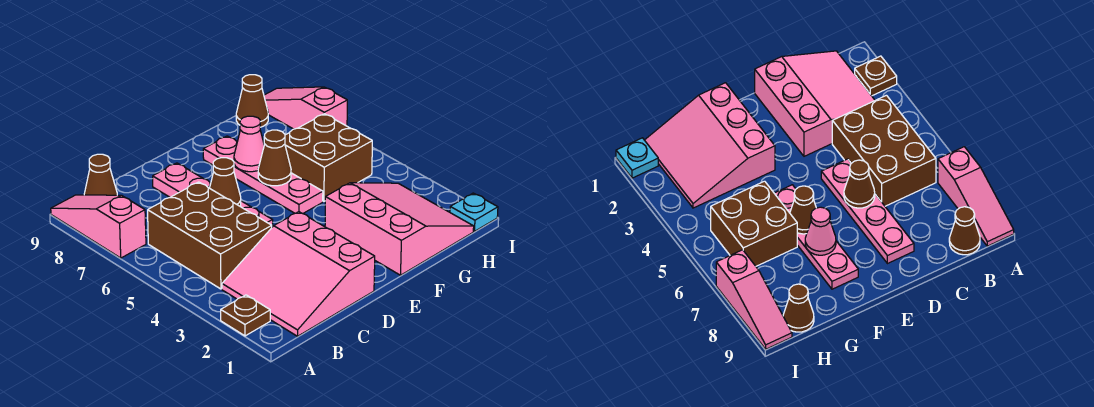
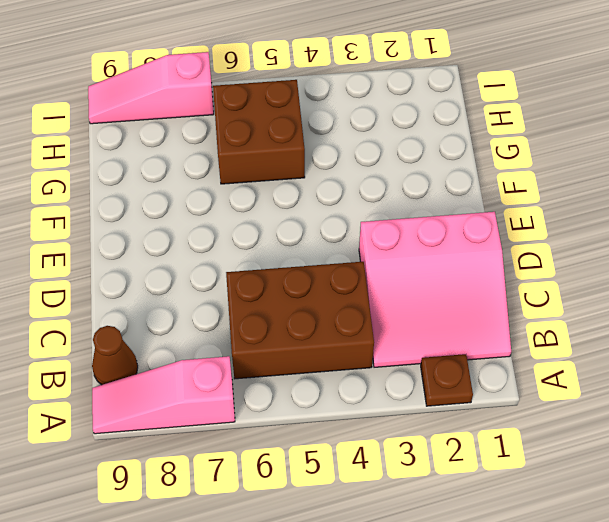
none -> pink plate D5:D8 level 1
none -> pink slope F1:H3 level 1 top F
none -> pink plate F5:F8 level 1

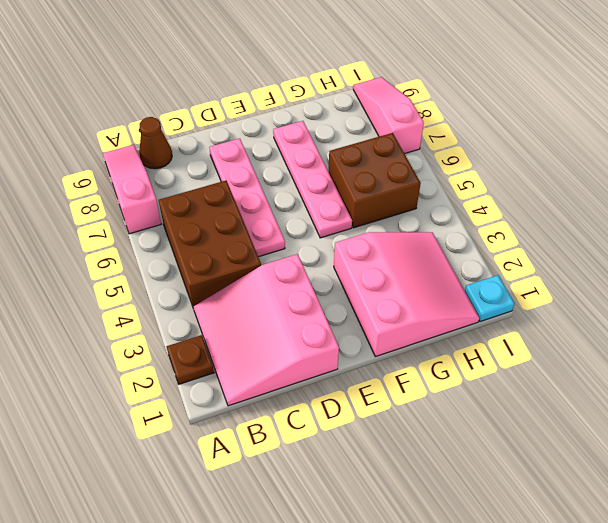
none -> brown cone H9 level 1
none -> brown cone D6 level 2
none -> brown cone F6 level 2

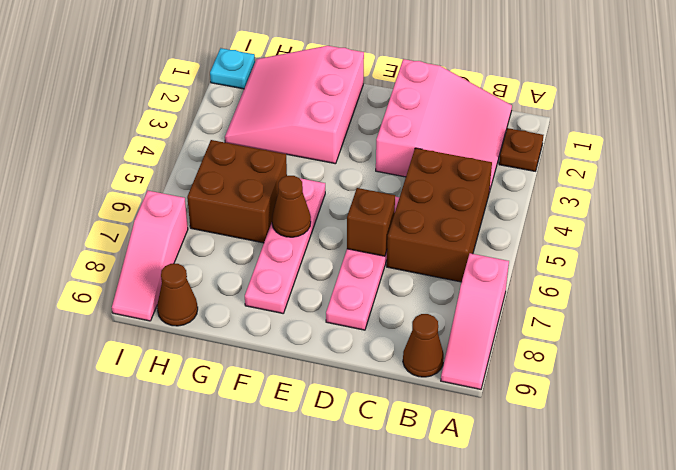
brown brick D6 level 2 -> brown cone D6 level 2
none -> pink cone F7 level 2

